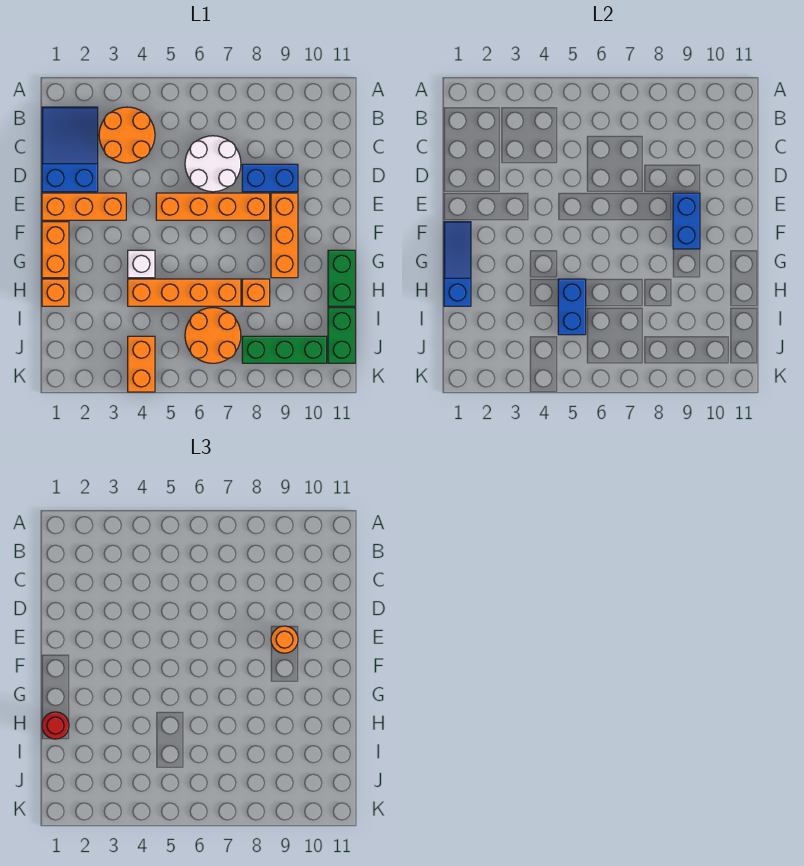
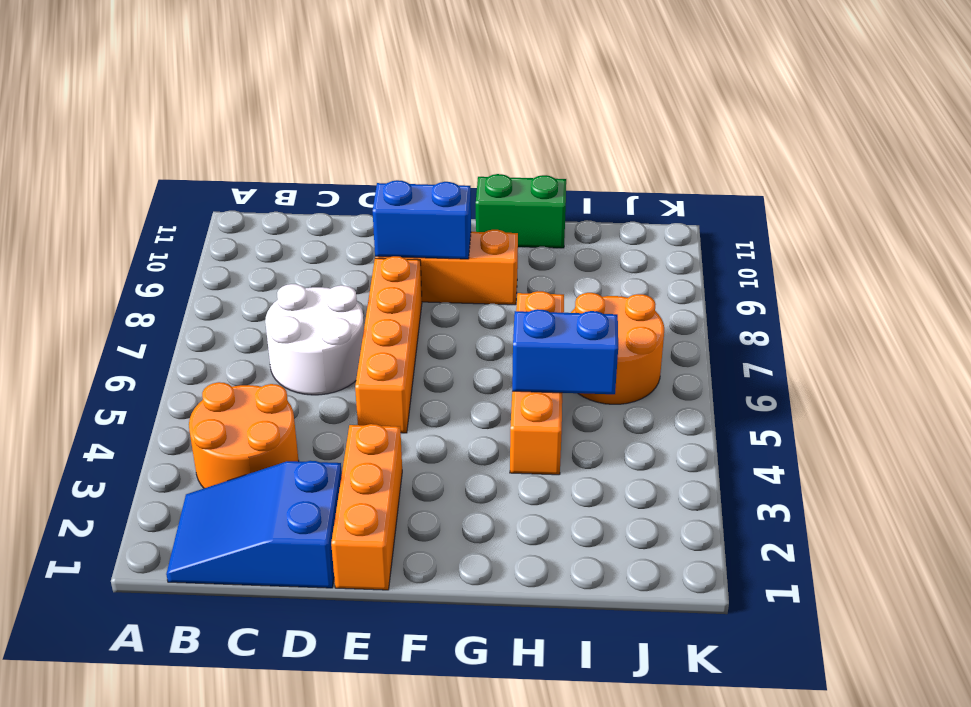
none -> blue brick D8:D9 level 1
none -> orange brick F1:G1 level 1
none -> white brick G4 level 1

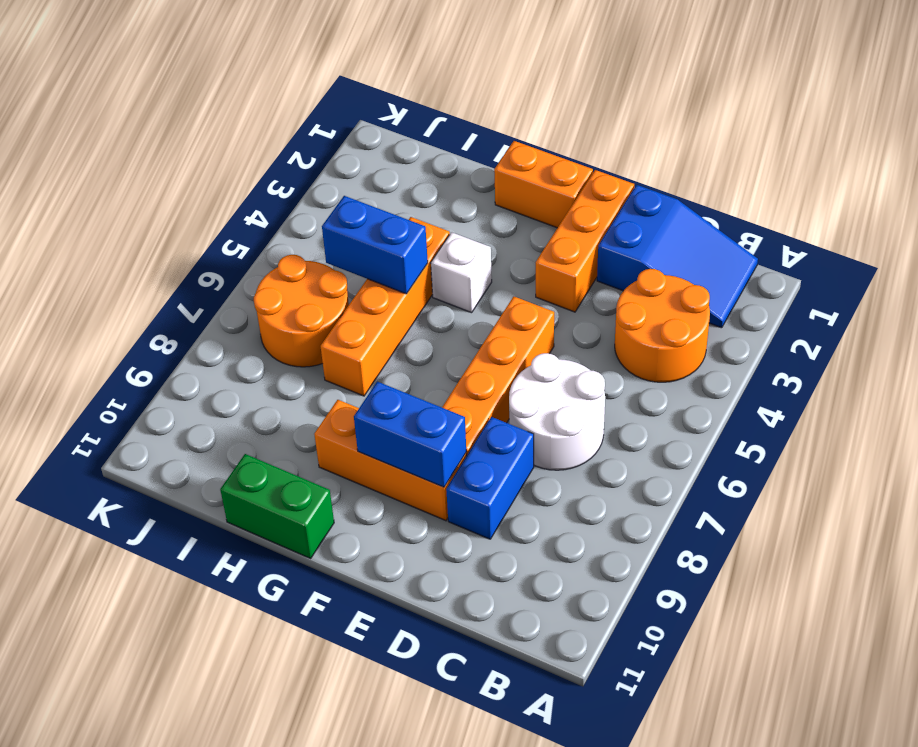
none -> orange brick H1 level 1
none -> orange brick H8 level 1
none -> green brick I11:J11 level 1

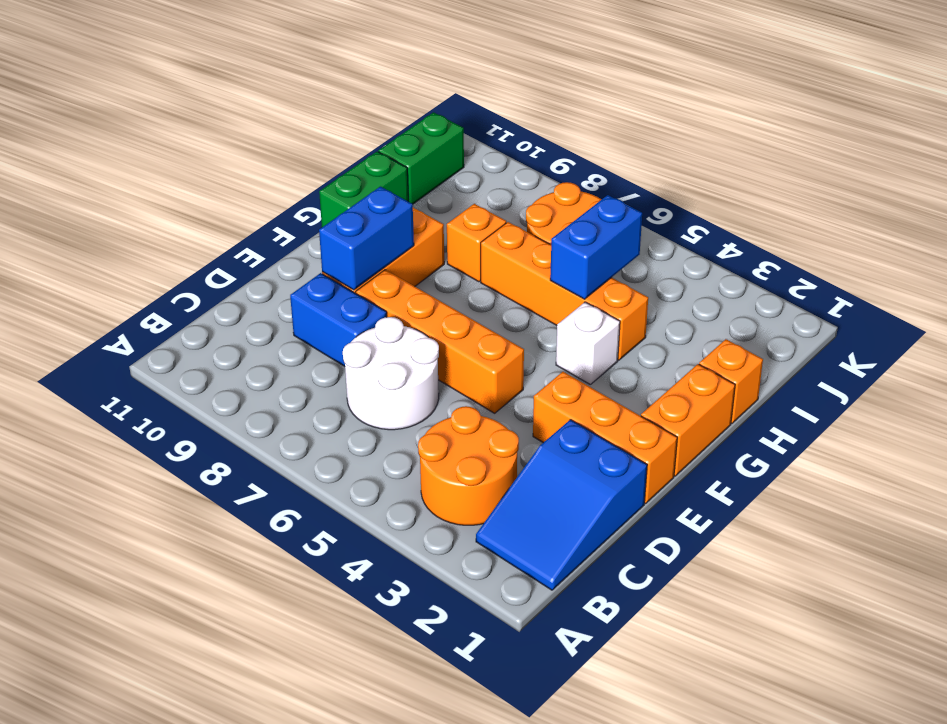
none -> orange brick J4:K4 level 1
none -> green brick J8:J10 level 1
none -> blue slope F1:H1 level 2 top H

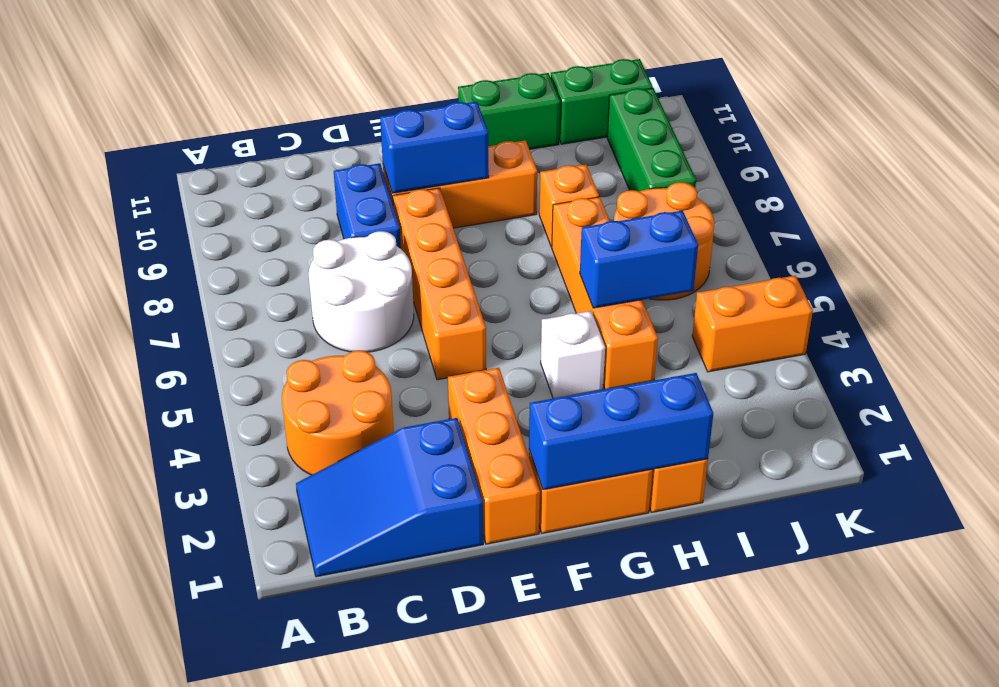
blue brick F1:H1 level 2 -> blue slope F1:H1 level 2 top H
none -> orange round brick E9 level 3
none -> red round brick H1 level 3

